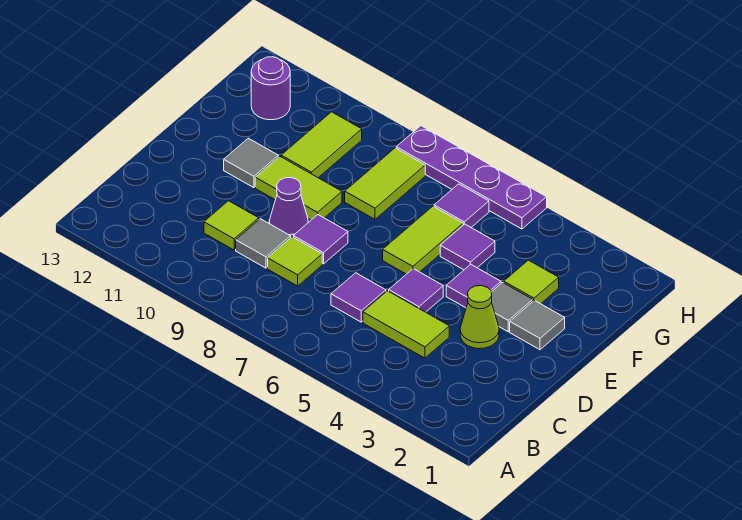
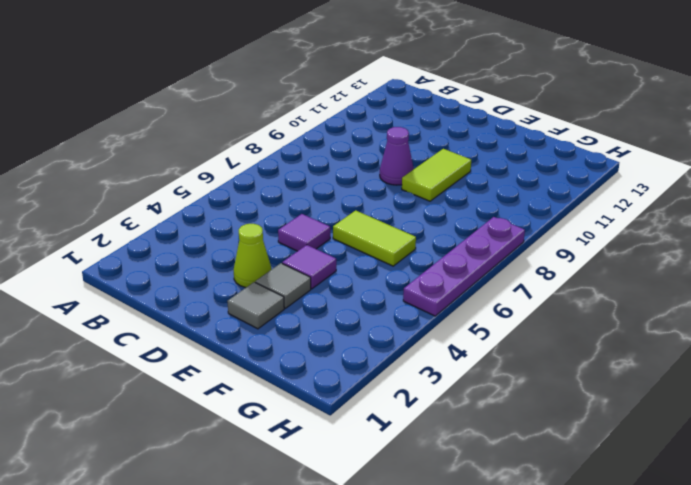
none -> lime tile C4:C5 level 1
none -> purple tile C6 level 1
none -> lime tile C8 level 1

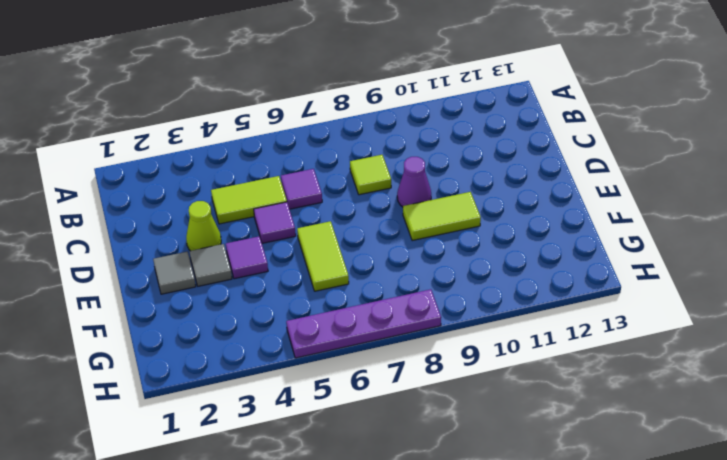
none -> grey tile C9 level 1
none -> lime tile C10 level 1
none -> purple tile D8 level 1

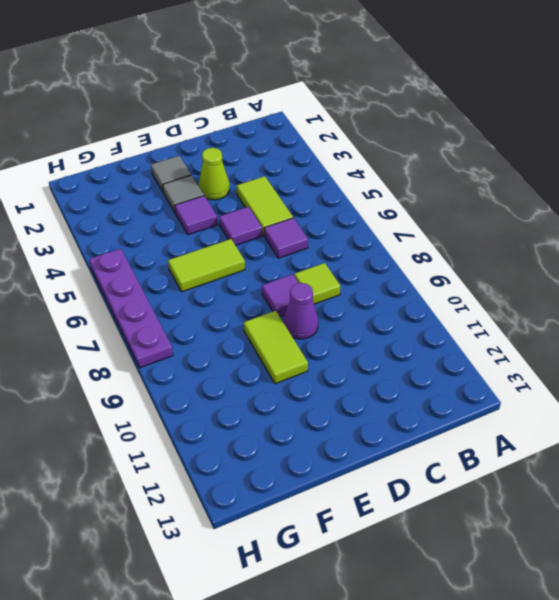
none -> grey tile C9 level 1
none -> lime tile C10 level 1
none -> grey tile E11 level 1

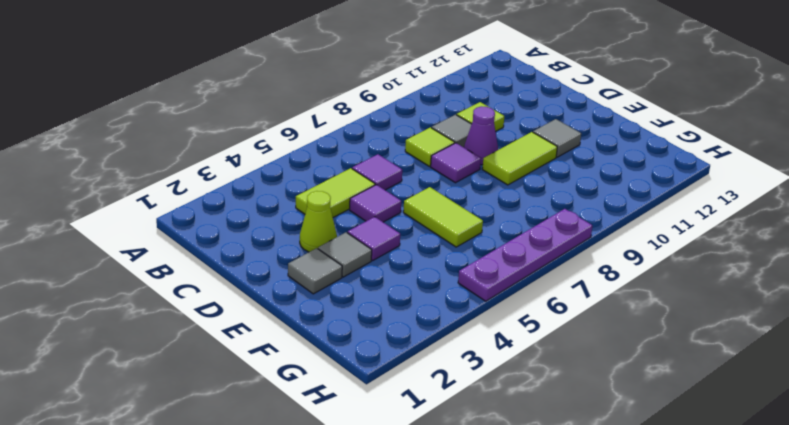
none -> lime tile F3 level 1
none -> purple tile F5 level 1
none -> lime tile F8:G8 level 1

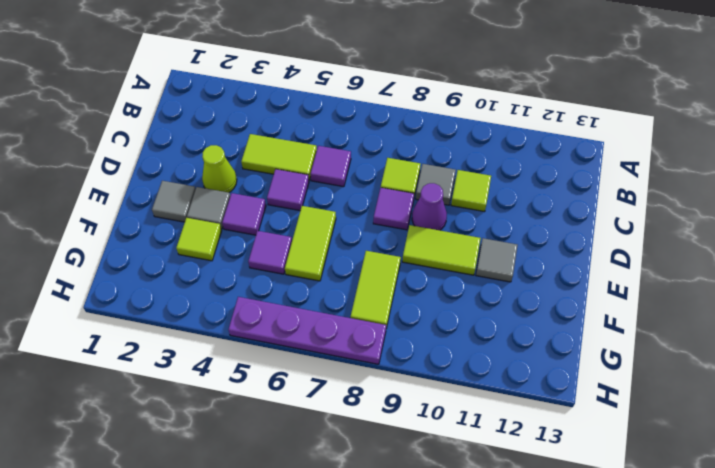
none -> lime tile F10:G10 level 1
none -> purple tile G6 level 1
none -> purple round brick G12 level 1

